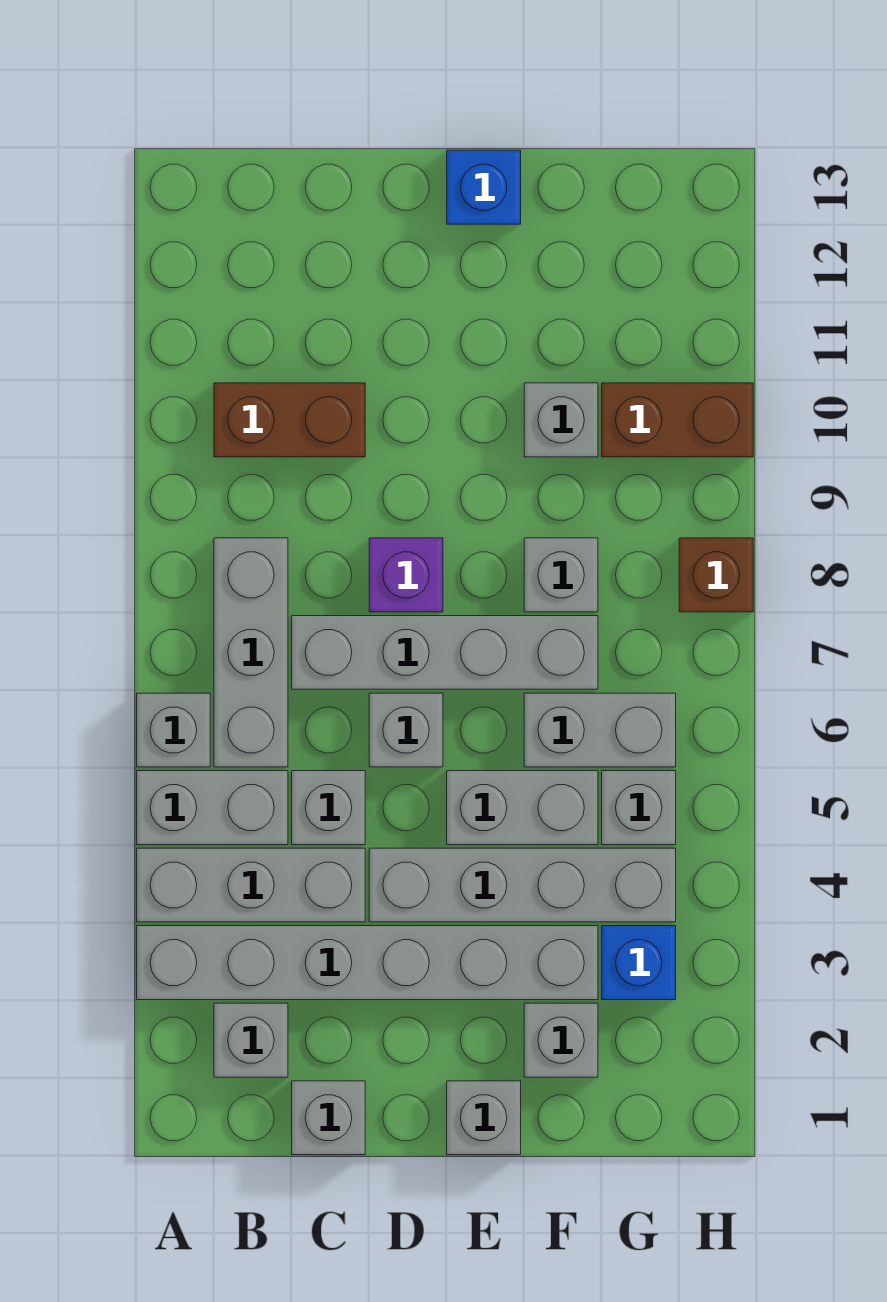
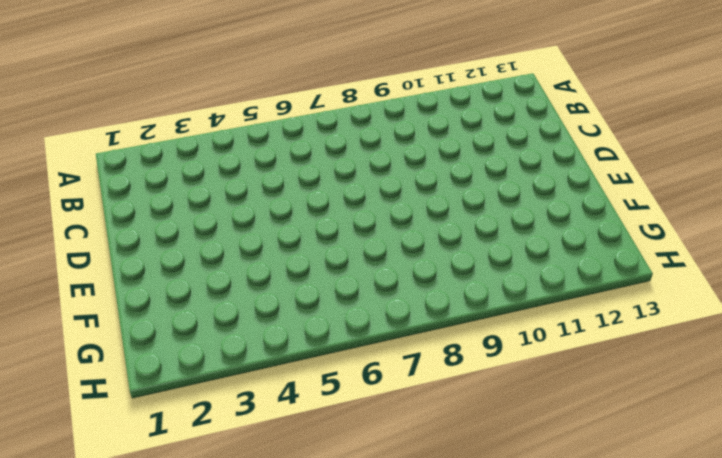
none -> grey brick A3:F3 level 1
none -> grey brick A4:C4 level 1
none -> grey brick A5:B5 level 1

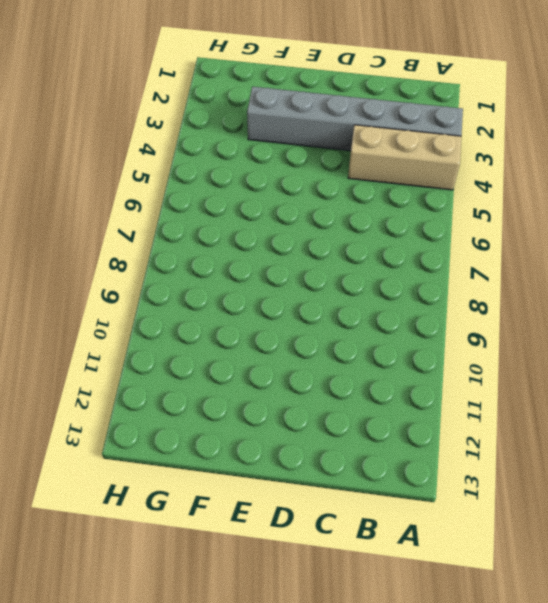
tan brick A4:C4 level 1 -> grey brick A4:C4 level 1
none -> grey brick A5:B5 level 1
none -> grey brick A6 level 1
none -> grey brick B2 level 1

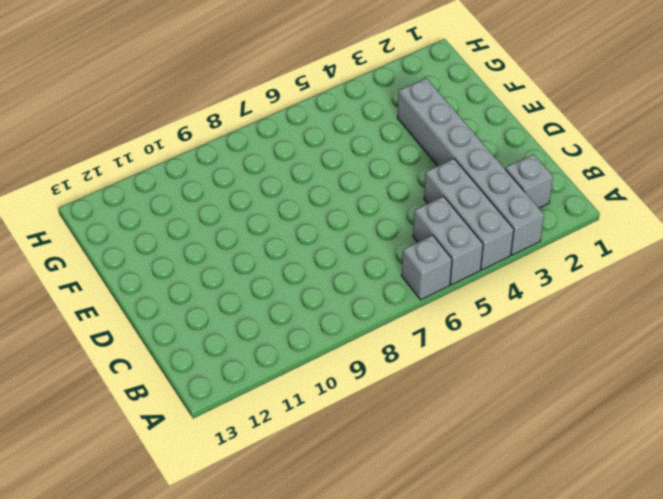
none -> grey brick B6:B8 level 1
none -> brown brick B10:C10 level 1
none -> grey brick C1 level 1

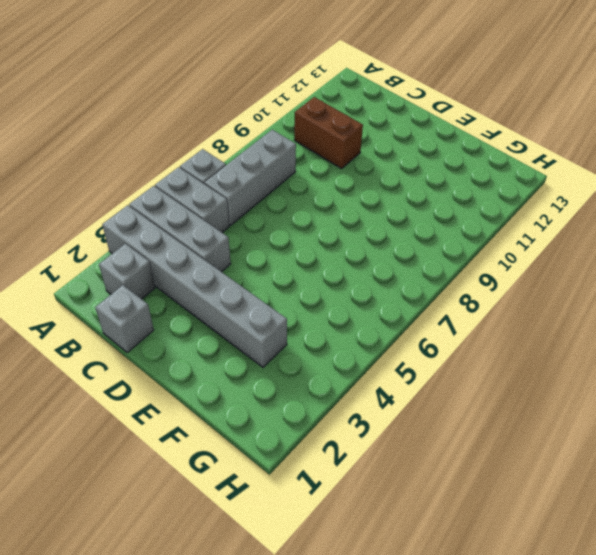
none -> grey brick C5 level 1
none -> grey brick C7:F7 level 1
none -> grey brick D4:G4 level 1

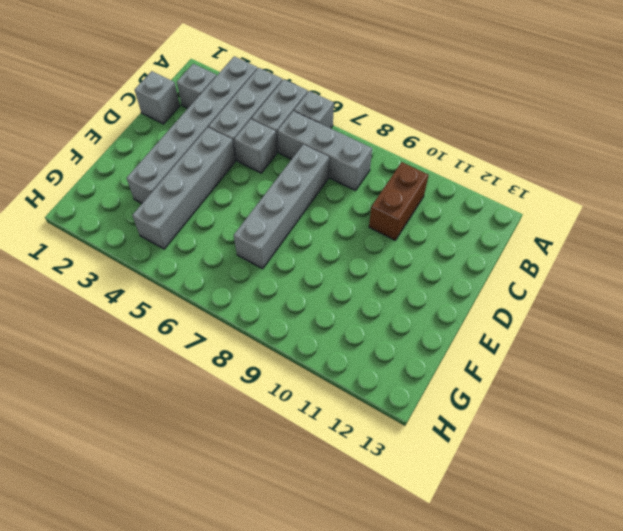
none -> grey brick D6 level 1
none -> purple brick D8 level 1
none -> grey brick E1 level 1

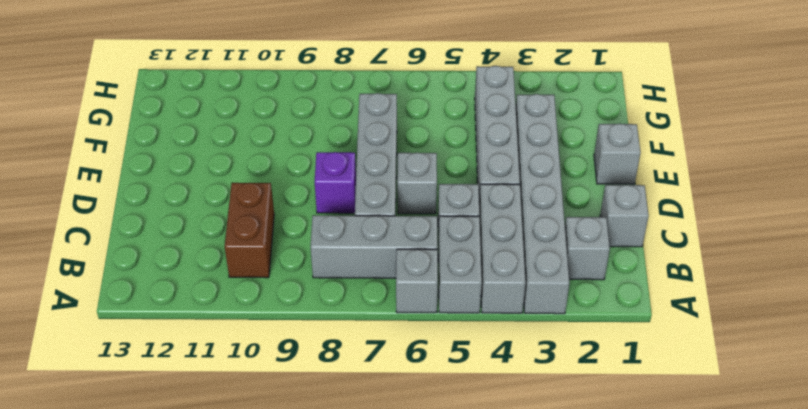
none -> grey brick E5:F5 level 1
none -> blue brick E13 level 1
none -> grey brick F2 level 1

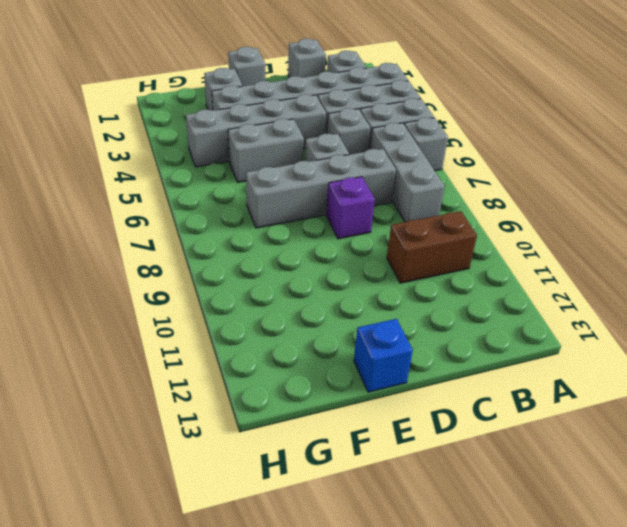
none -> grey brick F6:G6 level 1
none -> grey brick F8 level 1
none -> grey brick F10 level 1

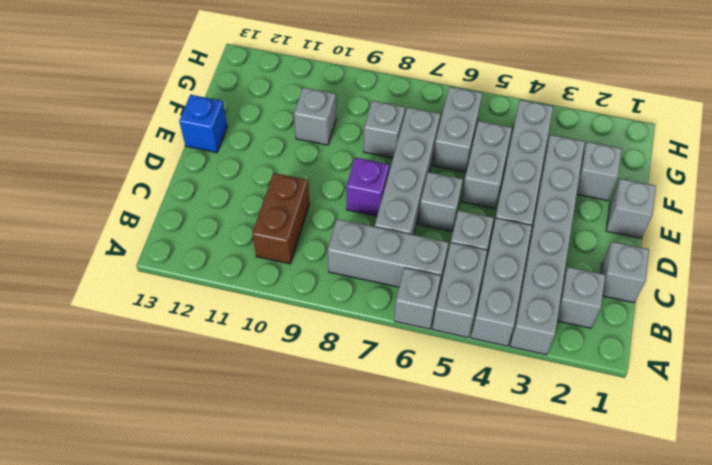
none -> blue brick G3 level 1
none -> grey brick G5 level 1
none -> brown brick G10:H10 level 1

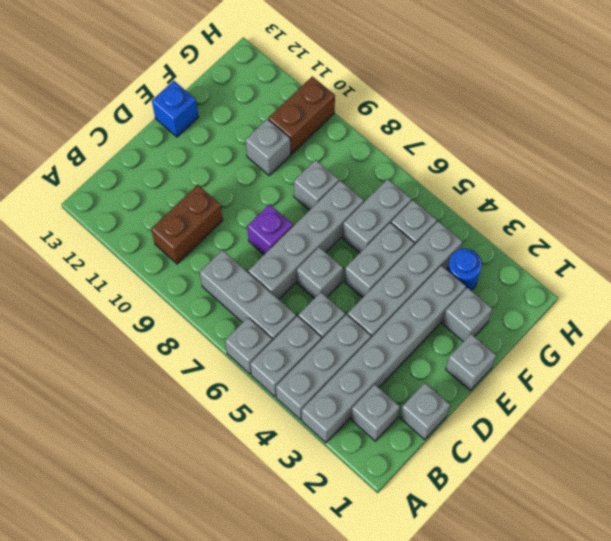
blue round brick G3 level 1 -> blue brick G3 level 1
none -> brown brick H8 level 1

